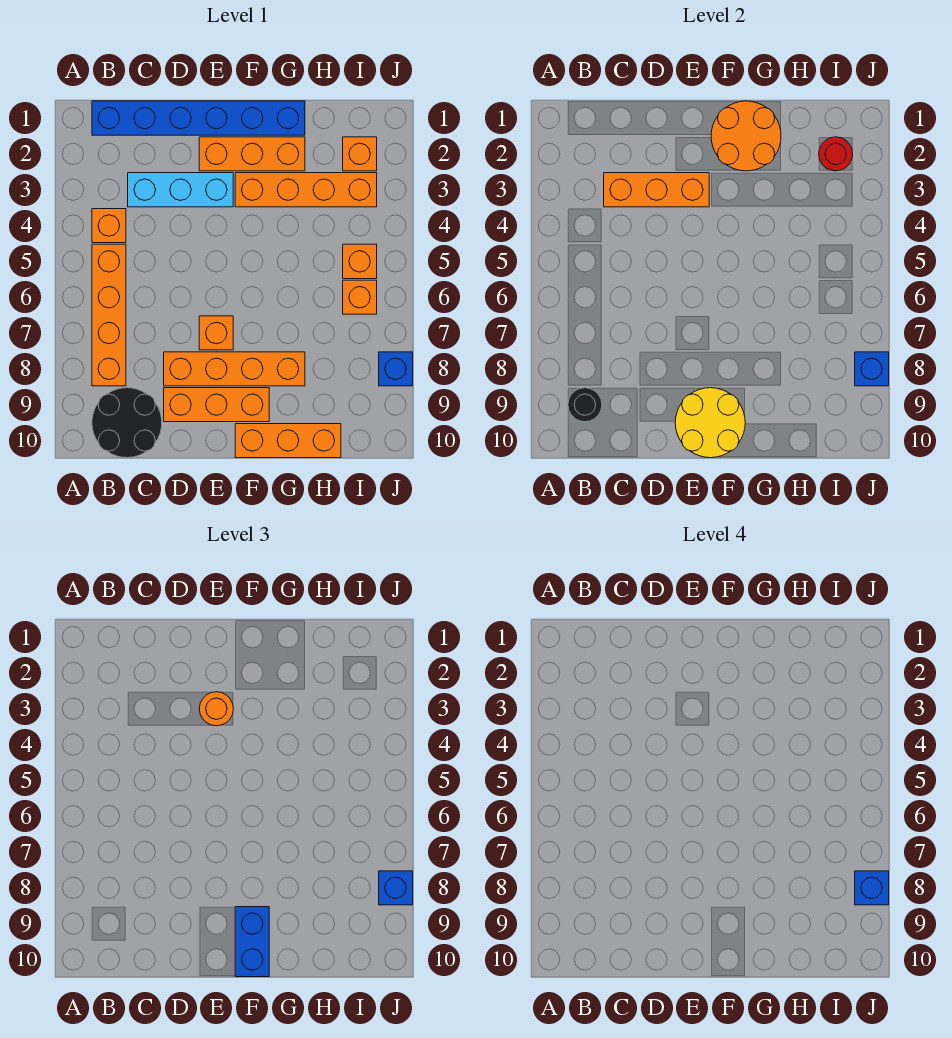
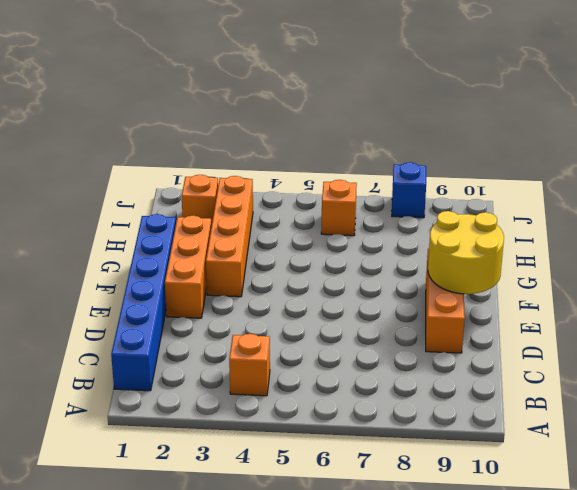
none -> orange brick B5:B8 level 1
none -> black round brick B9:C10 level 1
none -> cyan brick C3:E3 level 1

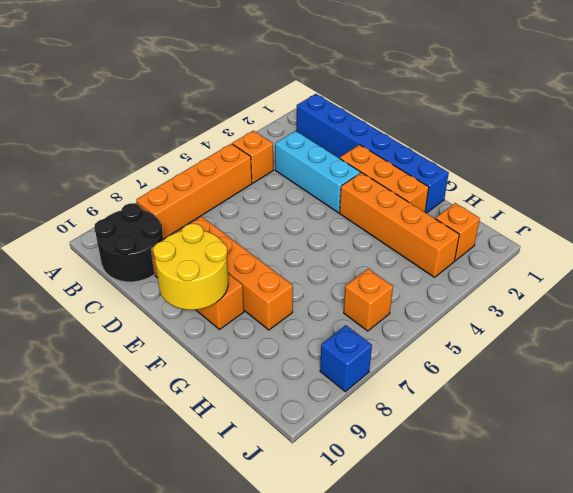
none -> orange brick E7 level 1
none -> orange brick F10:H10 level 1
none -> orange brick I5 level 1

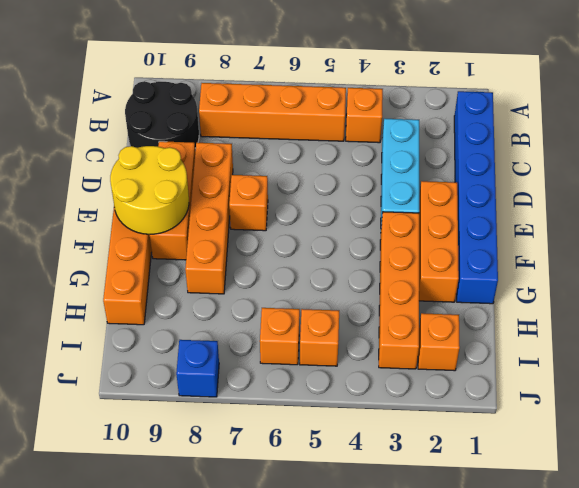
none -> black round brick B9 level 2
none -> orange brick C3:E3 level 2
none -> orange round brick F1:G2 level 2

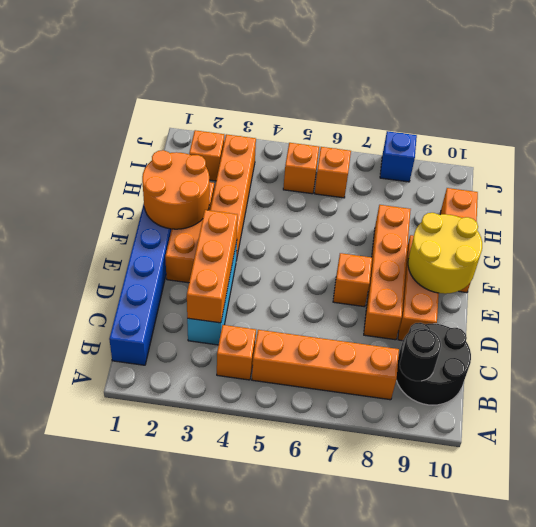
none -> red round brick I2 level 2
none -> blue brick J8 level 2
none -> orange round brick E3 level 3

